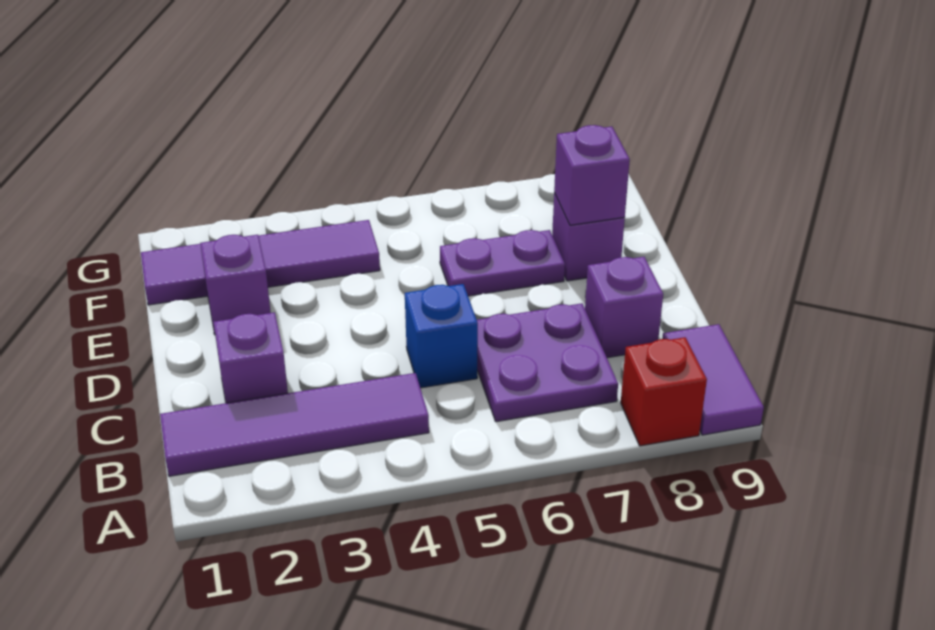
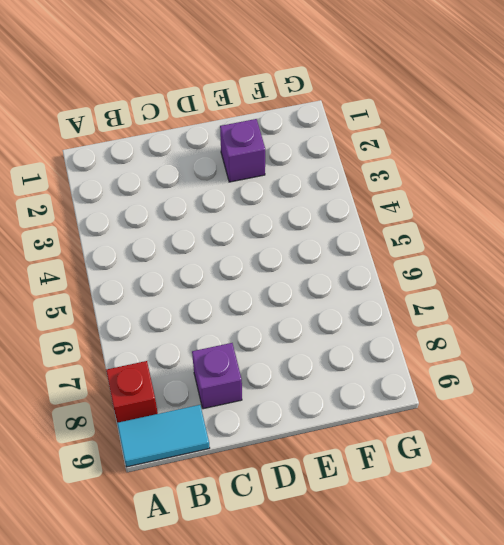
cyan tile A9:B9 level 1 -> purple tile A9:B9 level 1
none -> purple tile B1:B4 level 1
none -> purple plate B6:C7 level 1
none -> purple brick C2 level 1

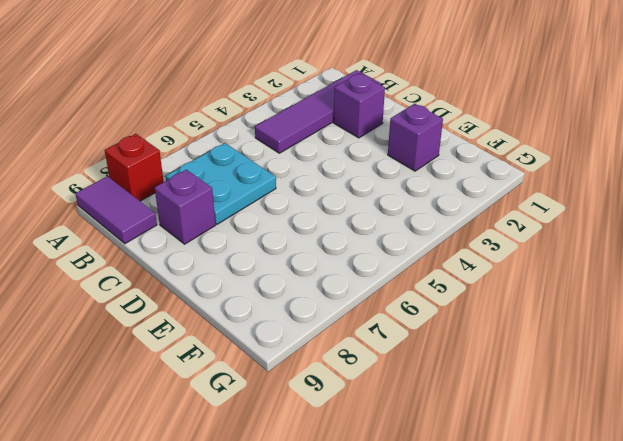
cyan plate B6:C7 level 1 -> purple plate B6:C7 level 1
none -> blue brick C5 level 1
none -> purple plate E6:E7 level 1
none -> purple brick E8 level 1

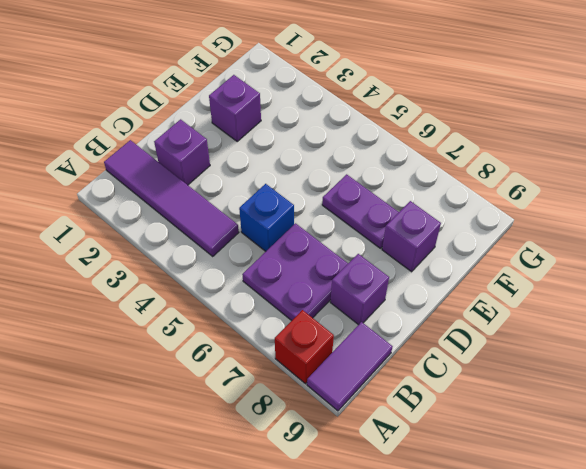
none -> purple tile F1:F4 level 1
none -> purple brick E8 level 2

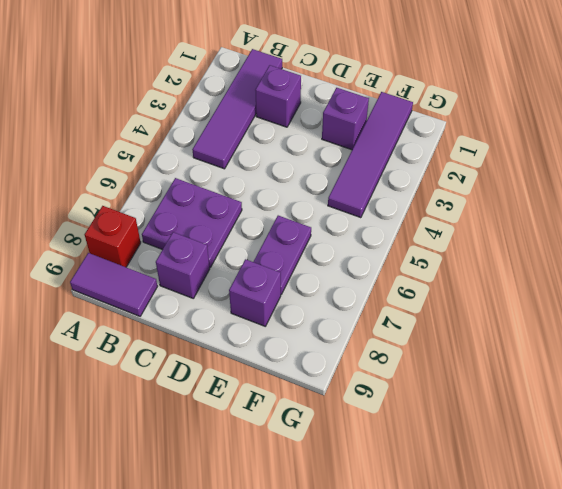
none -> blue brick C5 level 1
none -> purple brick E8 level 2

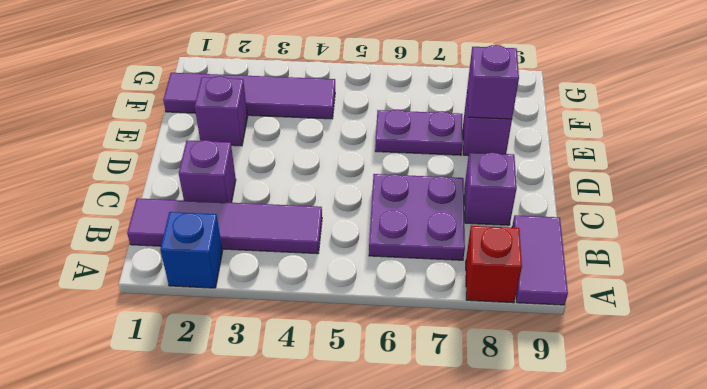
blue brick A2 level 1 -> blue brick C5 level 1

